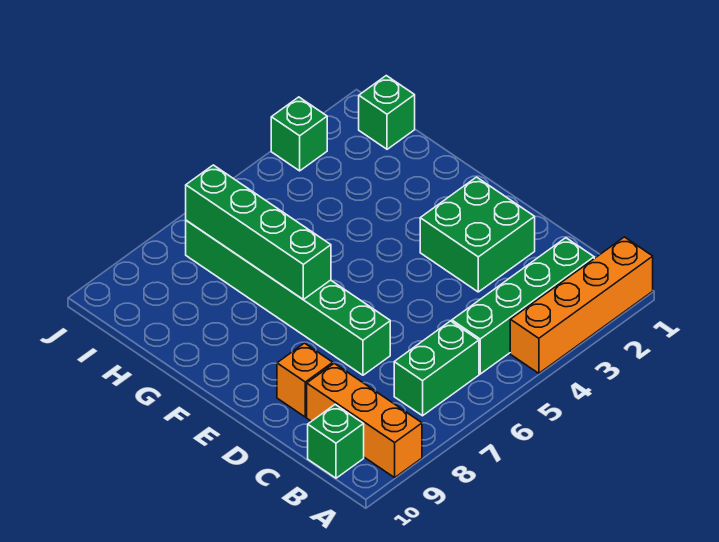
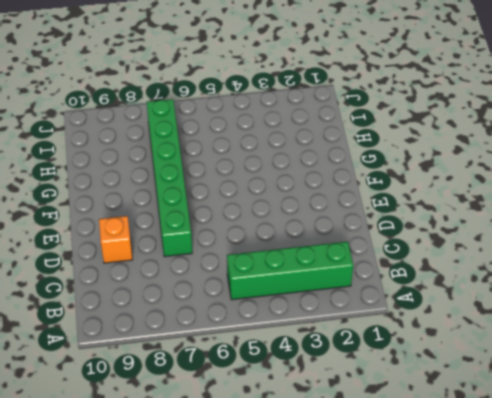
none -> orange brick A1:A4 level 1
none -> orange brick A9:C9 level 1

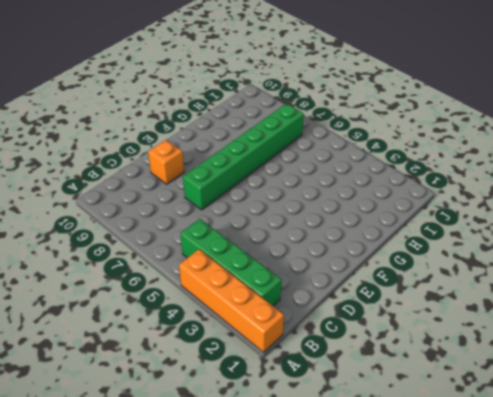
none -> orange brick A9:C9 level 1
none -> green brick B6:B7 level 1

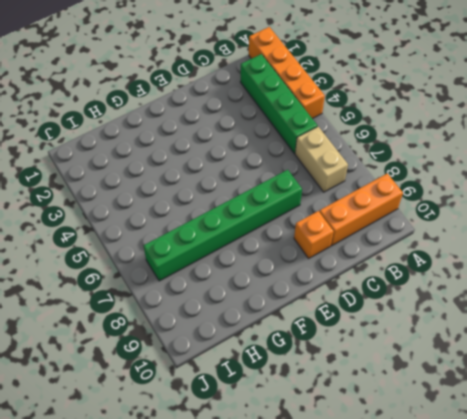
tan brick B6:B7 level 1 -> green brick B6:B7 level 1
none -> green brick B10 level 1
none -> green brick D2:E3 level 1

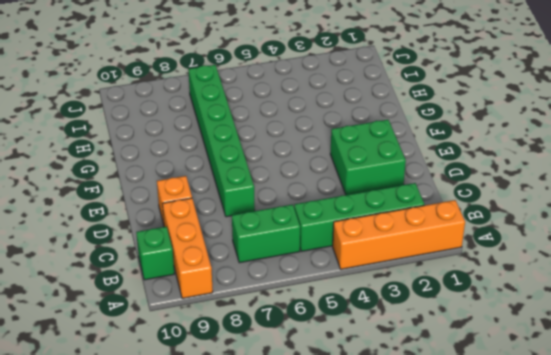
none -> green brick I1 level 1
none -> green brick J3 level 1

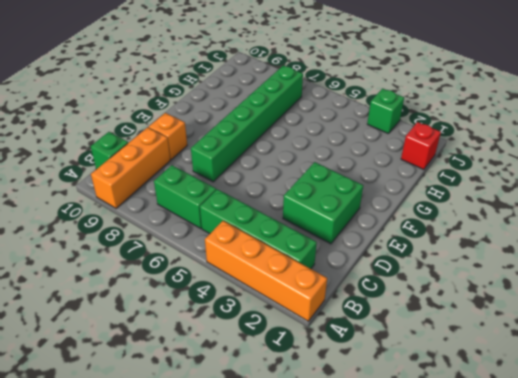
red brick I1 level 1 -> green brick I1 level 1
none -> green brick F7:I7 level 2

